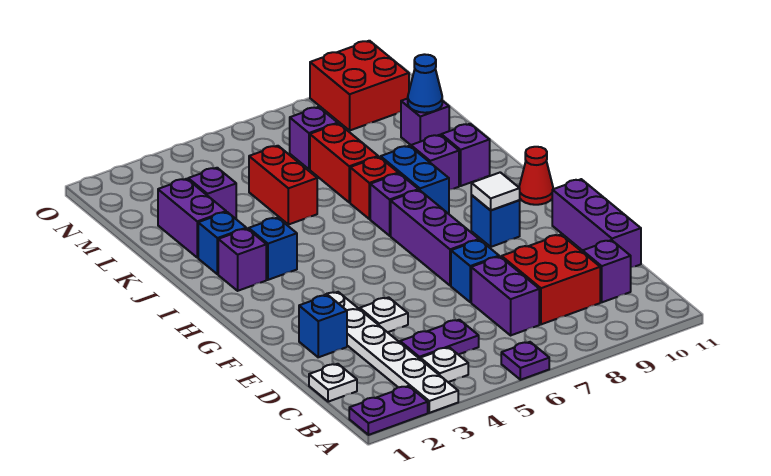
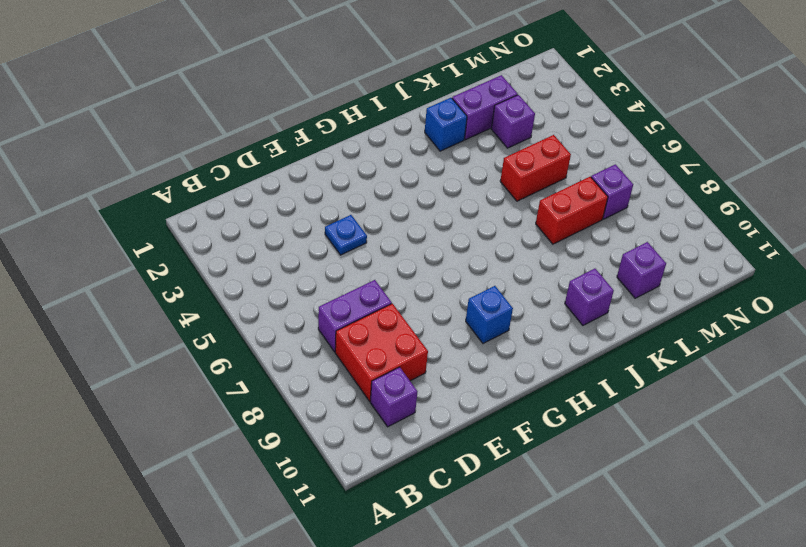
blue plate E4 level 1 -> white plate E4 level 1
none -> purple plate A1:A2 level 1
none -> white plate A3:F3 level 1
none -> purple plate A6 level 1
none -> white plate B4 level 1

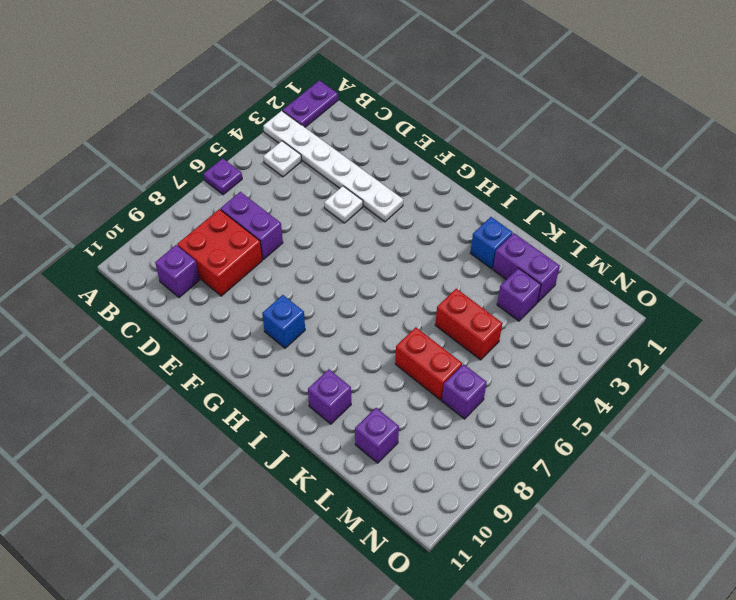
none -> white plate C1 level 1
none -> purple plate C4:C5 level 1
none -> purple brick D11:F11 level 1
none -> blue brick E2 level 1

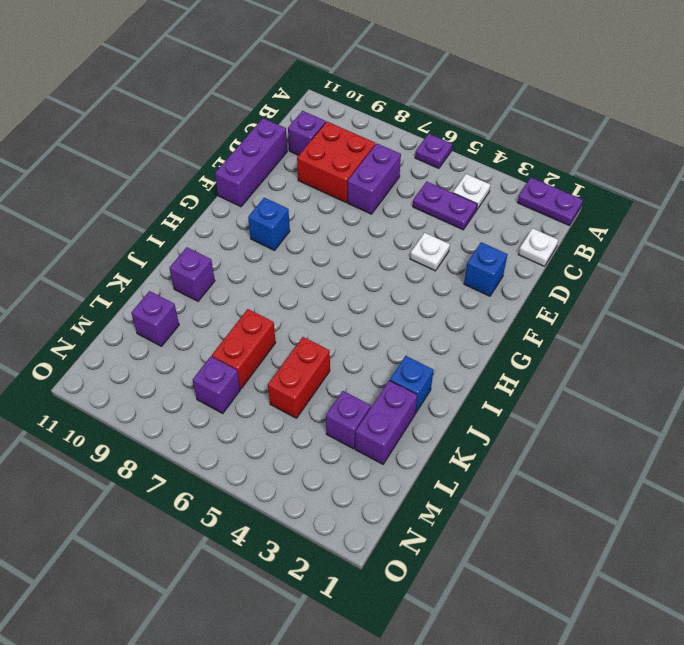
none -> white plate A3:F3 level 1
none -> blue brick E7 level 1
none -> purple brick F7:H7 level 1
none -> red cone H11 level 1

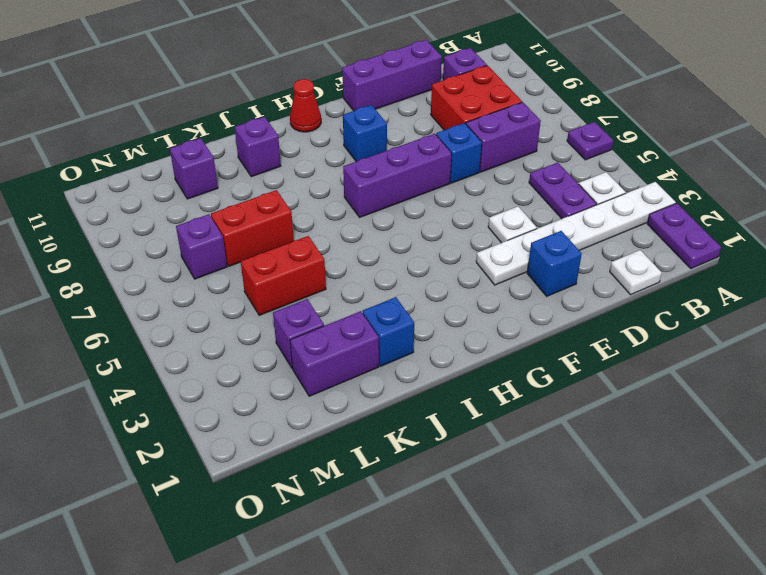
none -> purple brick I2 level 1
none -> blue brick I3 level 1
none -> purple brick I7 level 1
none -> blue brick I8:J8 level 1

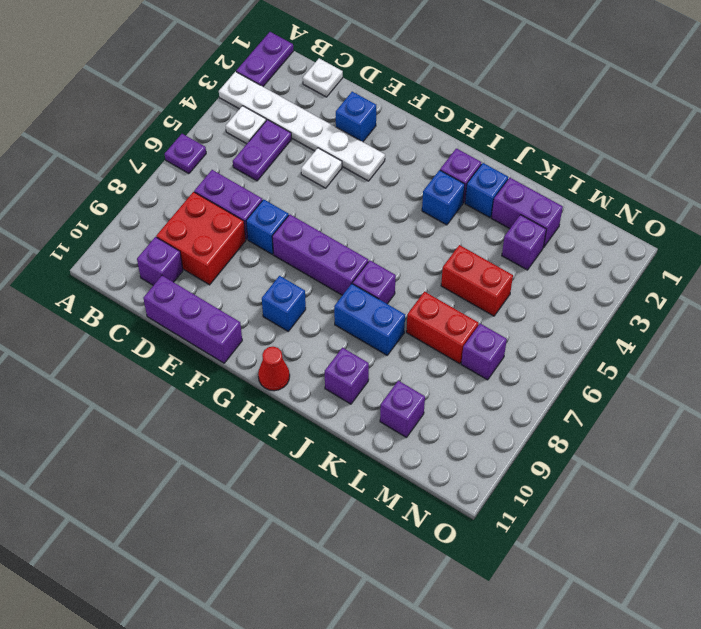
none -> red brick J7 level 1
none -> purple brick J9 level 1
none -> red brick N9:O10 level 1
none -> white tile G9 level 2

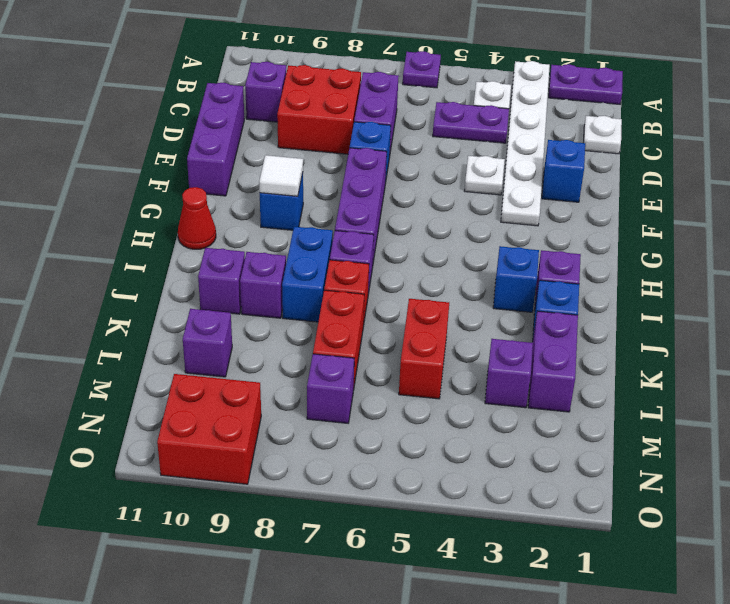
none -> blue cone L10 level 2

